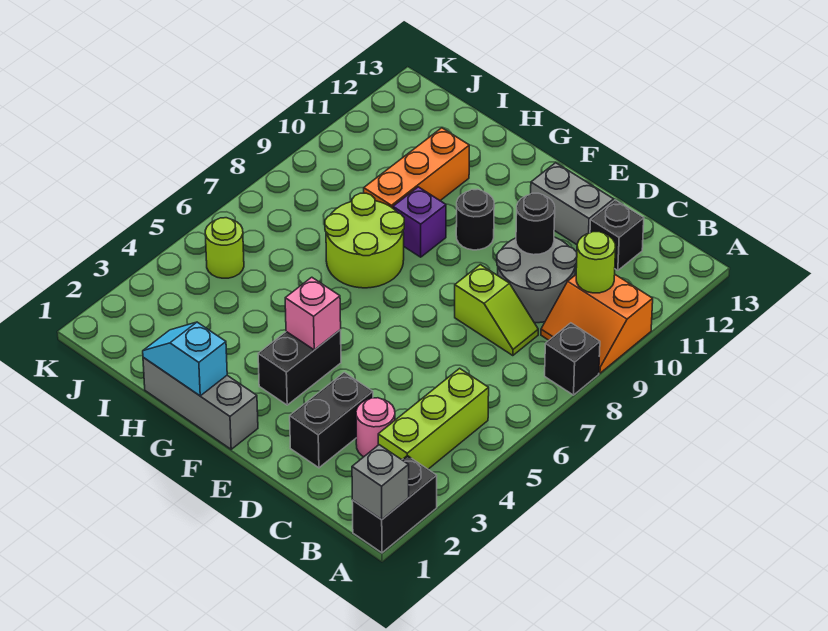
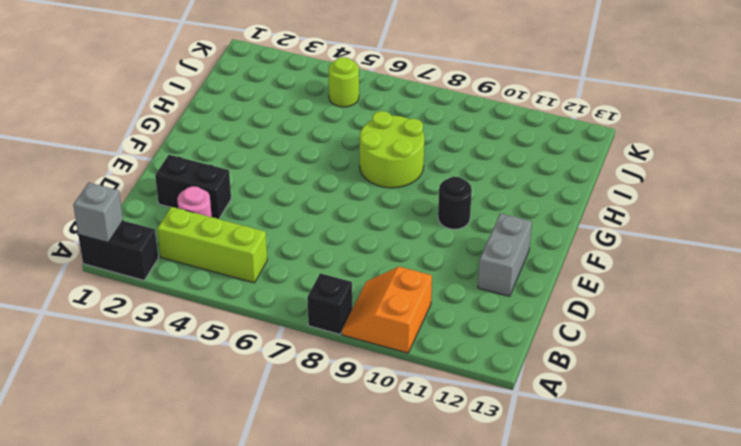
none -> lime slope C8:D8 level 1 top D
none -> grey round brick C9:D10 level 1
none -> black brick C12 level 1

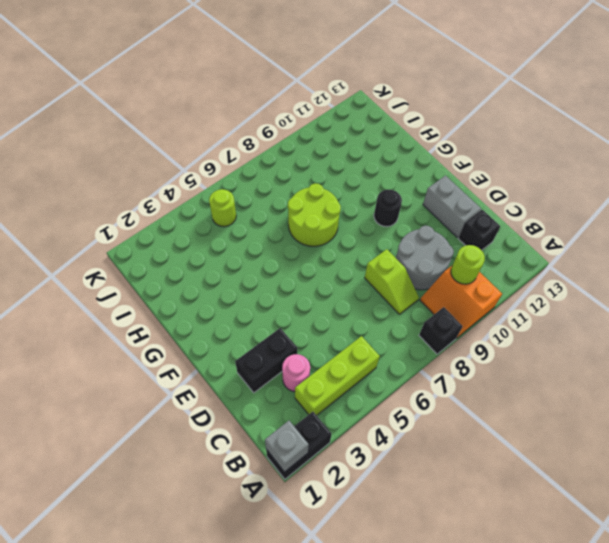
none -> grey brick F1:H1 level 1
none -> black brick F3:F4 level 1
none -> purple brick G9 level 1

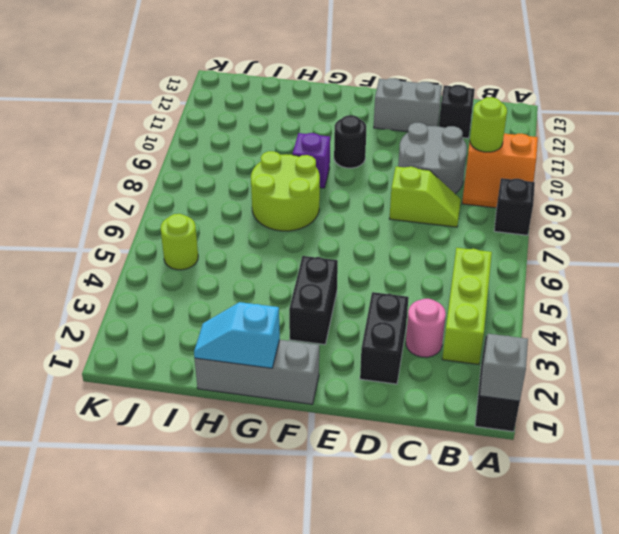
none -> orange brick H9:H11 level 1
none -> black round brick D10 level 2
none -> pink brick F4 level 2

